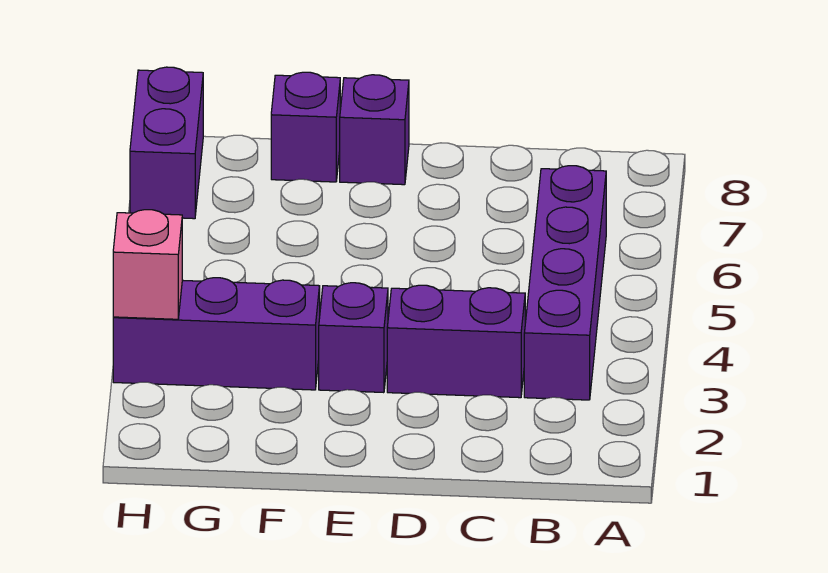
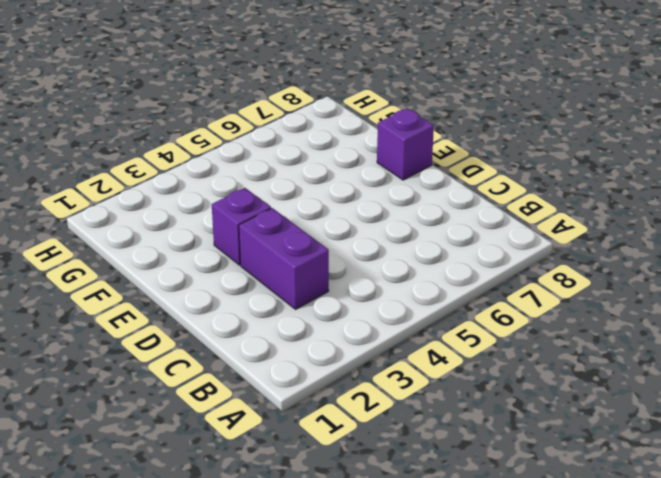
none -> purple brick B3:B6 level 1
none -> purple brick F3:H3 level 1

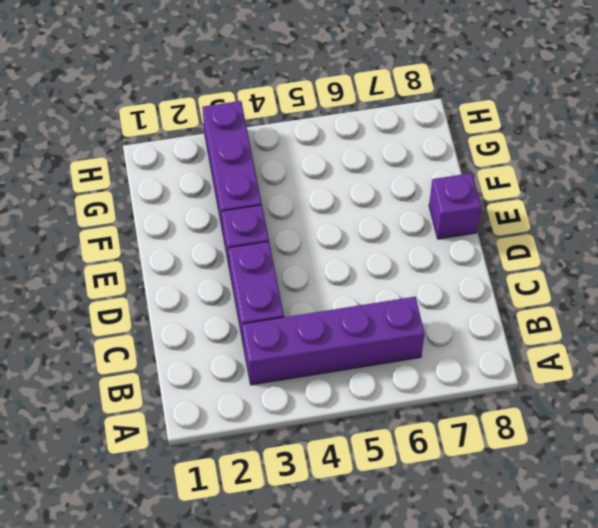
none -> purple brick F8 level 1
none -> purple brick H7:H8 level 1

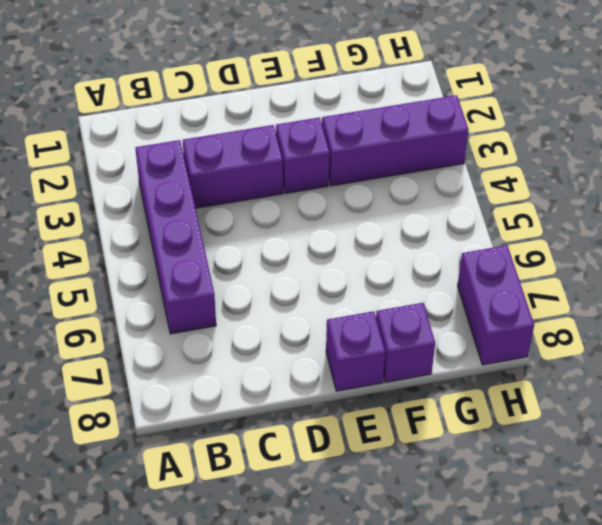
none -> pink brick H3 level 2

